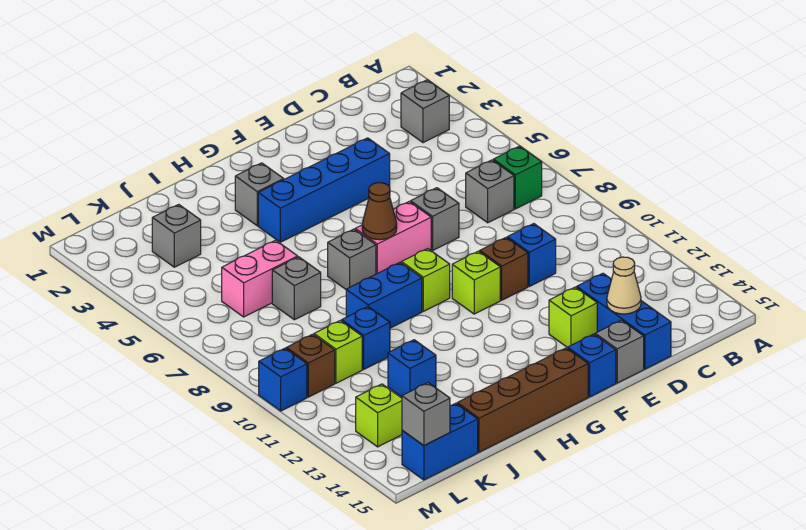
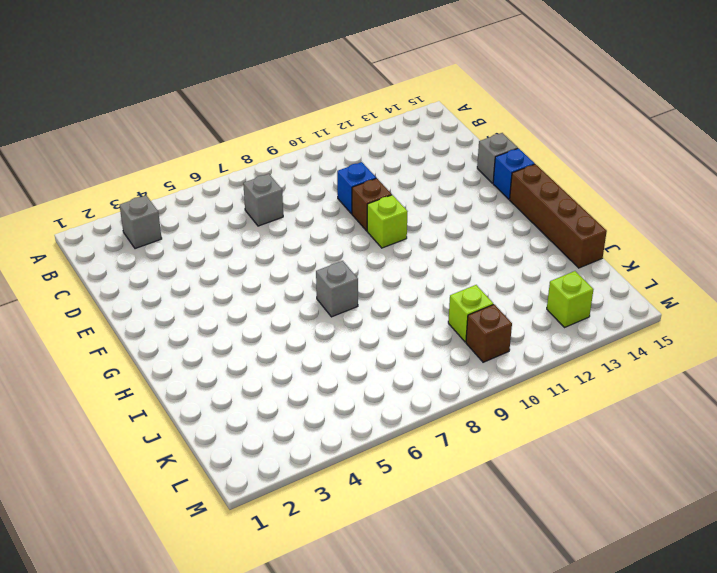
none -> green brick B7 level 1
none -> blue brick D13:D15 level 1
none -> blue brick E4:H4 level 1
none -> grey brick E7 level 1

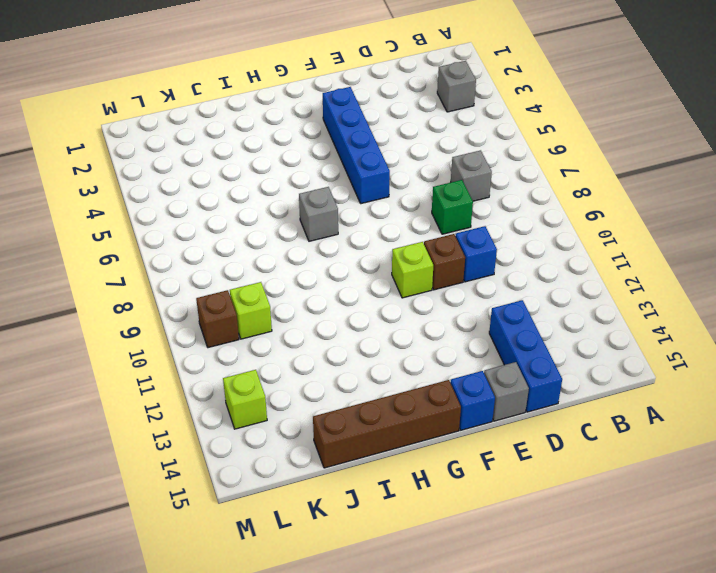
green brick D8 level 1 -> green brick B7 level 1
blue brick F3:F6 level 1 -> blue brick E4:H4 level 1
none -> grey brick E7 level 1
none -> lime brick E13 level 1
none -> pink brick F7:G7 level 1
none -> lime brick G9 level 1

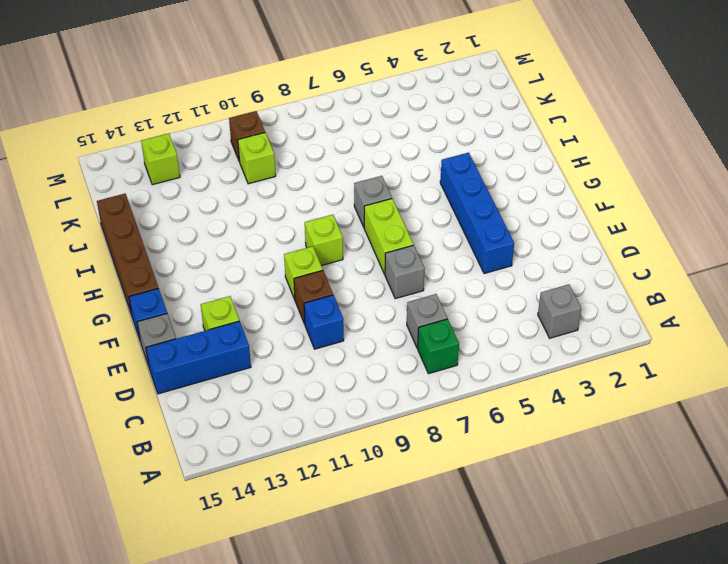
lime brick F7:G7 level 1 -> pink brick F7:G7 level 1
none -> grey brick H3 level 1
none -> blue brick H9:I9 level 1
none -> pink brick J6:K6 level 1
none -> grey brick J7 level 1

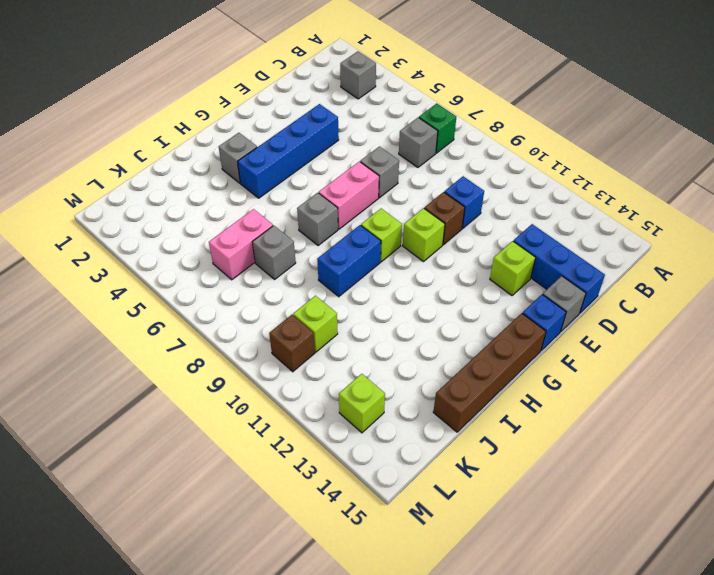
none -> blue brick J10 level 1
none -> blue brick J12 level 1
none -> grey brick K3 level 1
none -> blue brick K15:L15 level 1

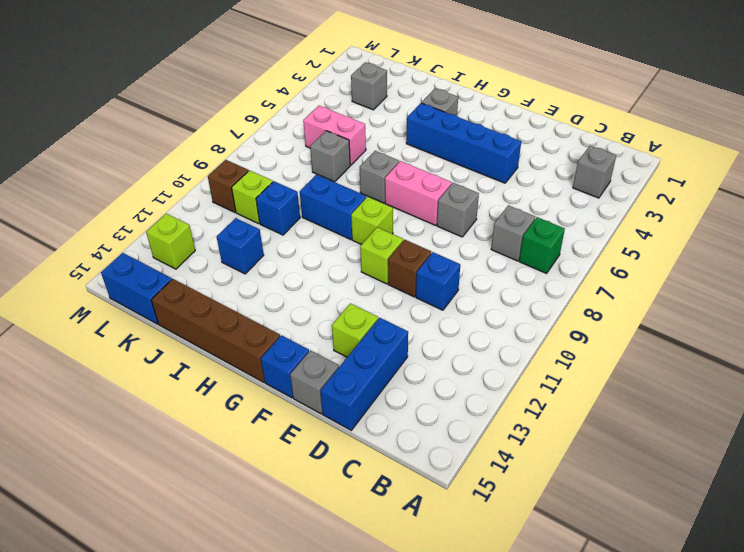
none -> blue brick M10 level 1
none -> tan cone D14 level 2
none -> brown cone G7 level 2
none -> grey brick L15 level 2

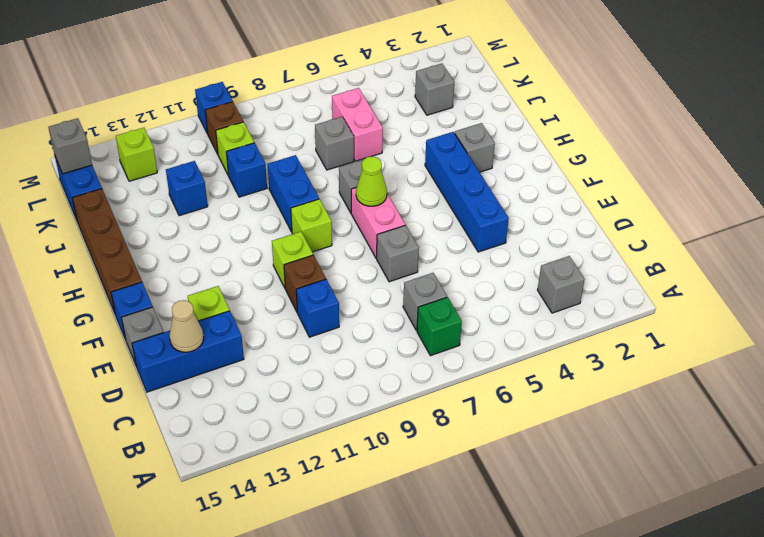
lime cone G7 level 2 -> brown cone G7 level 2

